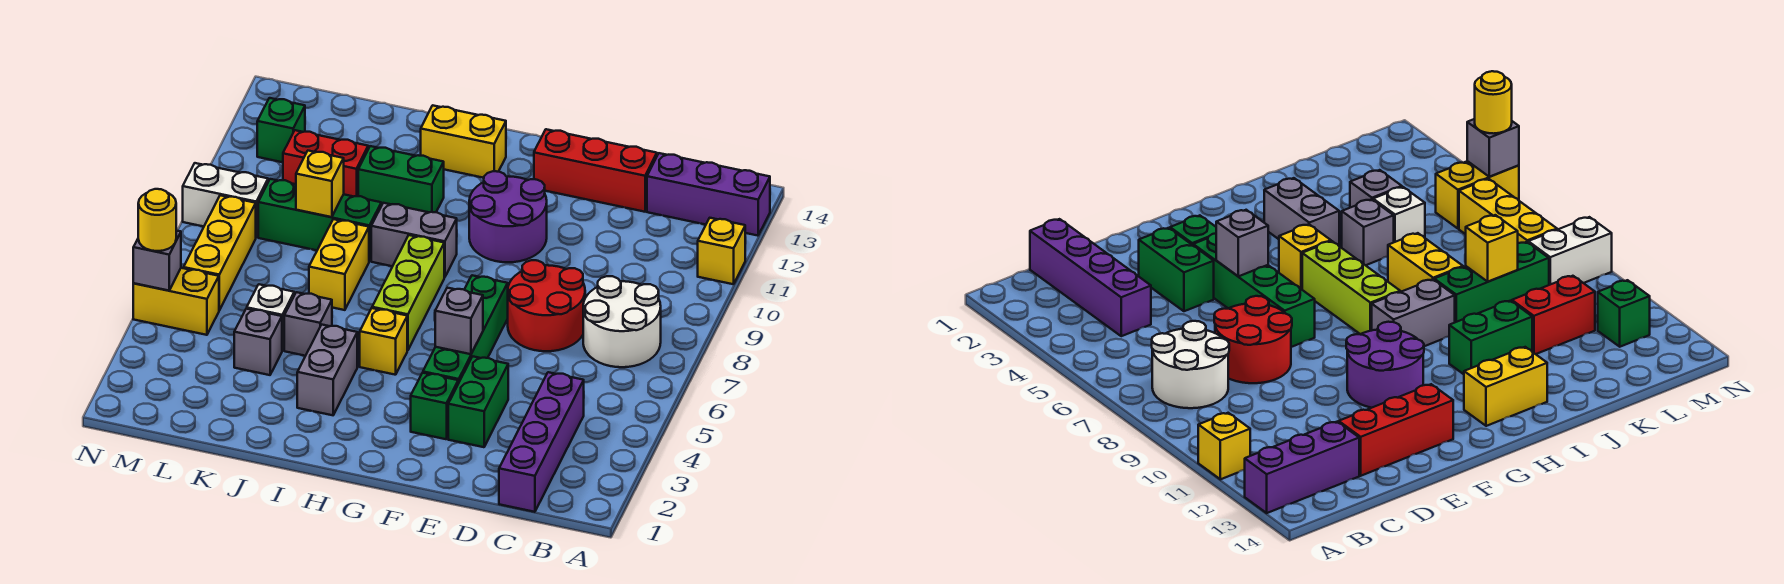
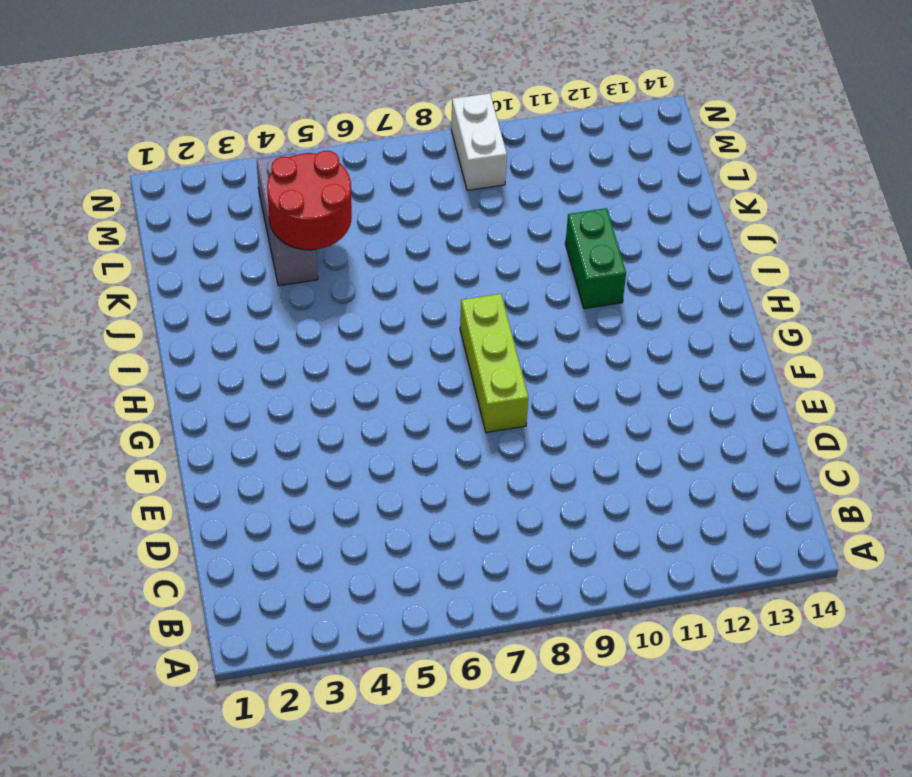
lime brick F8:H8 level 1 -> lime brick H6:H8 level 1
grey brick K4:M4 level 1 -> grey brick K4 level 1
red round brick K4:L5 level 2 -> red round brick D7:E8 level 1
none -> yellow brick A11 level 1
none -> purple brick A13:C13 level 1
none -> white round brick B7:C8 level 1
none -> purple brick C1:C4 level 1

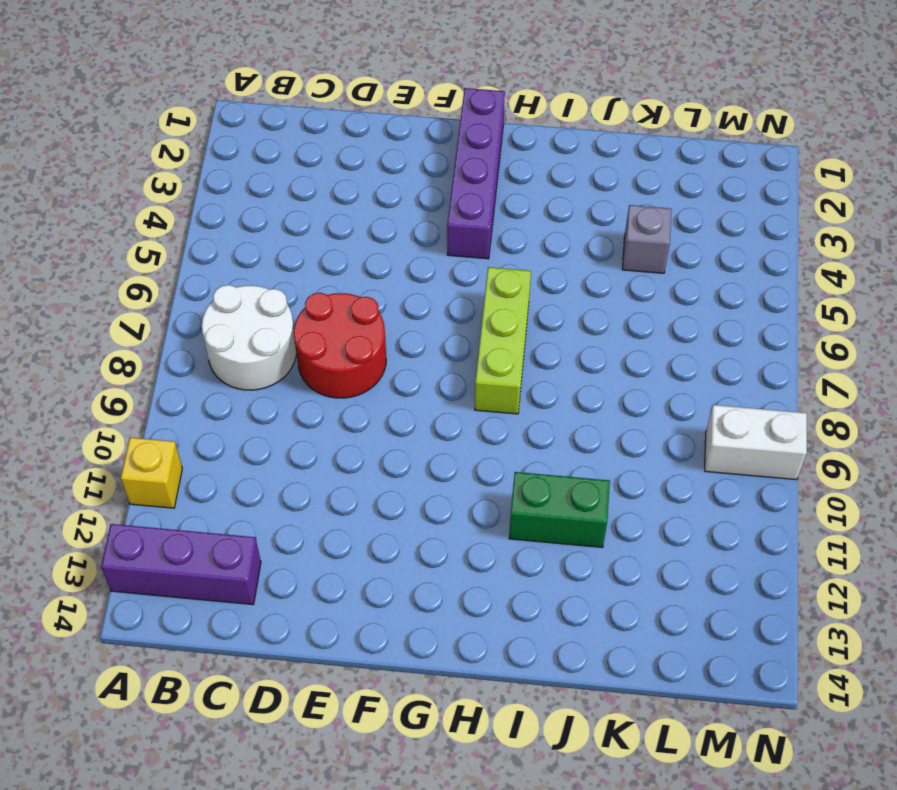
purple brick G1:G4 level 1 -> purple brick C1:C4 level 1
none -> red brick D13:F13 level 1
none -> green brick E3:E4 level 1
none -> green brick F3 level 1
none -> green brick F4:F7 level 1

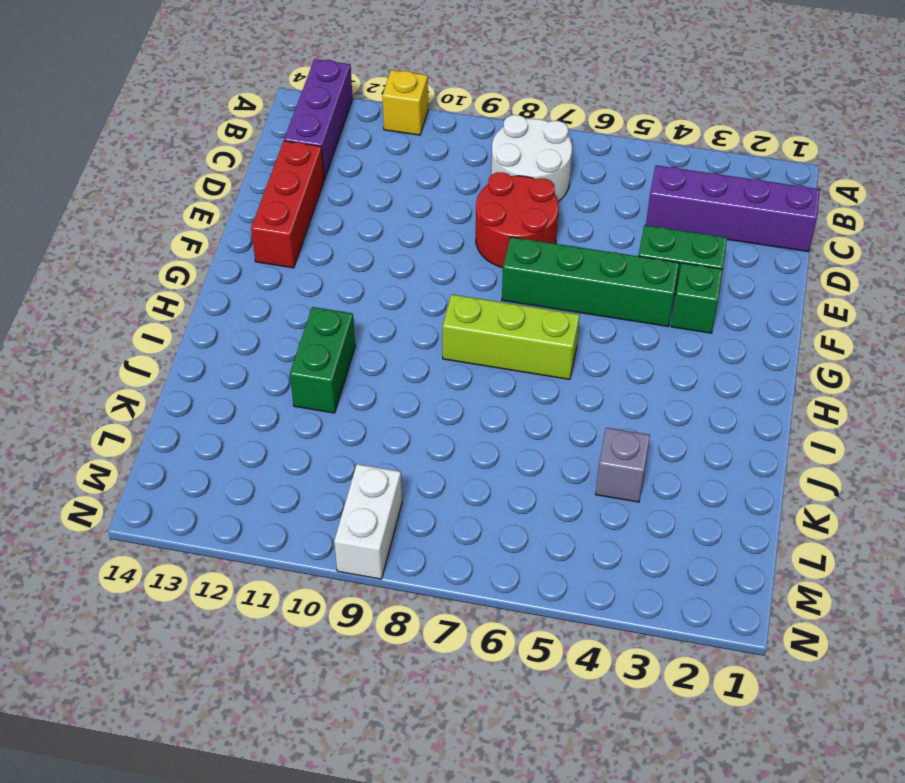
none -> purple round brick F10:G11 level 1
none -> yellow brick H5 level 1
none -> grey brick H9:I9 level 1
none -> yellow brick H13:I13 level 1

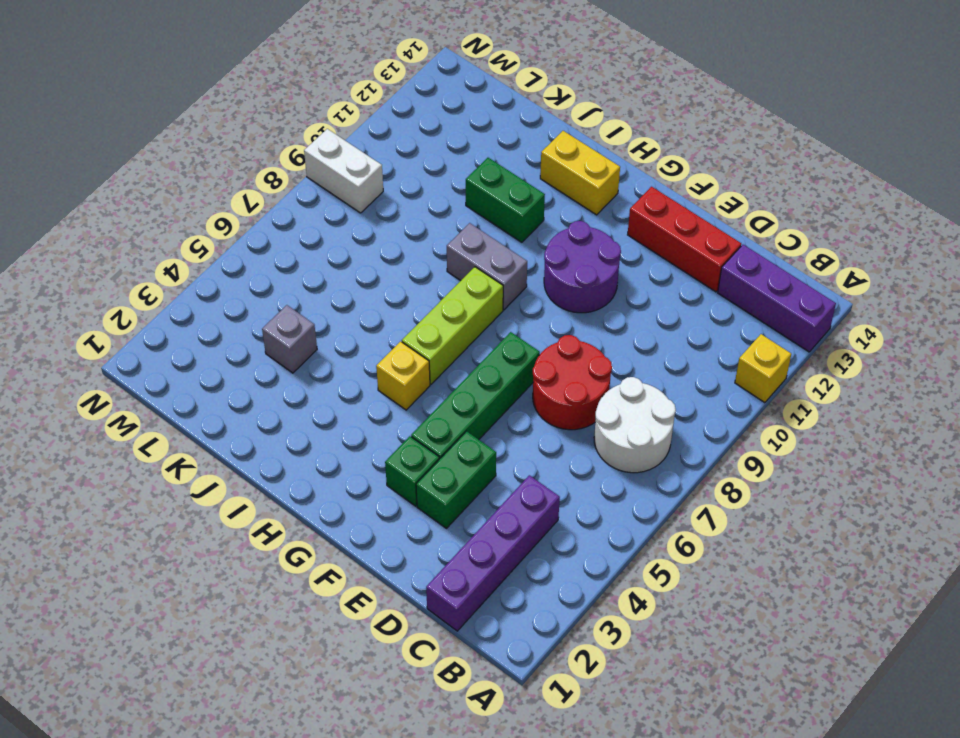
none -> grey brick I3:I4 level 1
none -> grey brick J5 level 1
none -> yellow brick J7:J8 level 1
none -> green brick J9:L9 level 1

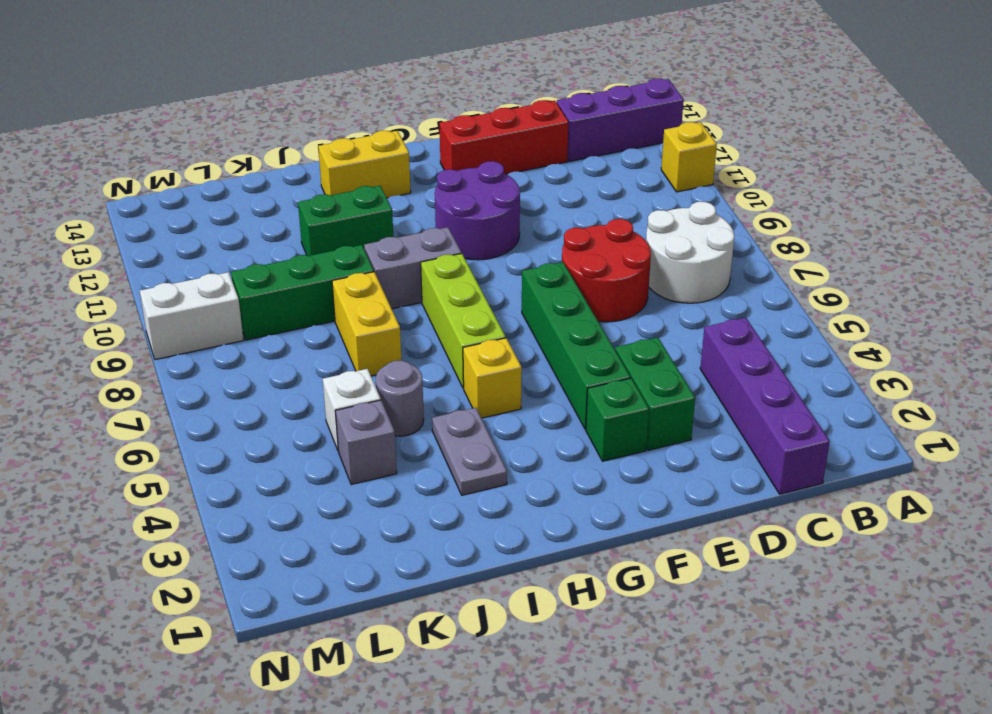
grey plate I3:I4 level 1 -> grey brick I3:I4 level 1
grey round brick J5 level 1 -> grey brick J5 level 1
none -> red brick K11:L11 level 1
none -> yellow brick M5:N5 level 1
none -> yellow brick M6:M8 level 1
none -> green brick M12 level 1

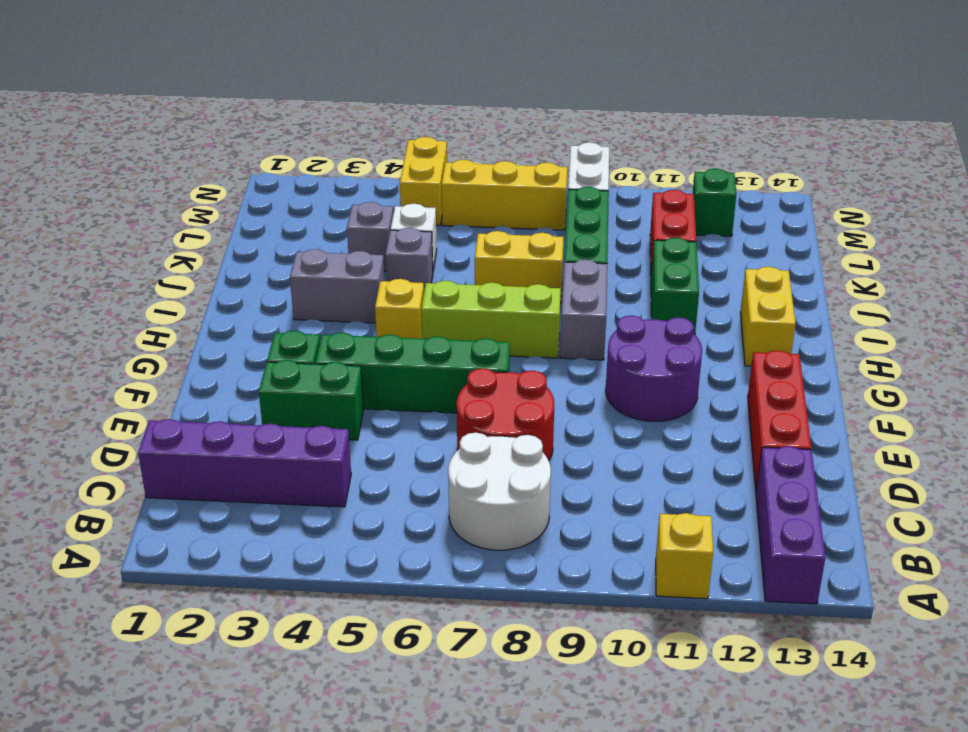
none -> grey brick F5 level 2
none -> yellow brick K9 level 2
none -> grey brick N5 level 2
none -> yellow round brick N5 level 3

